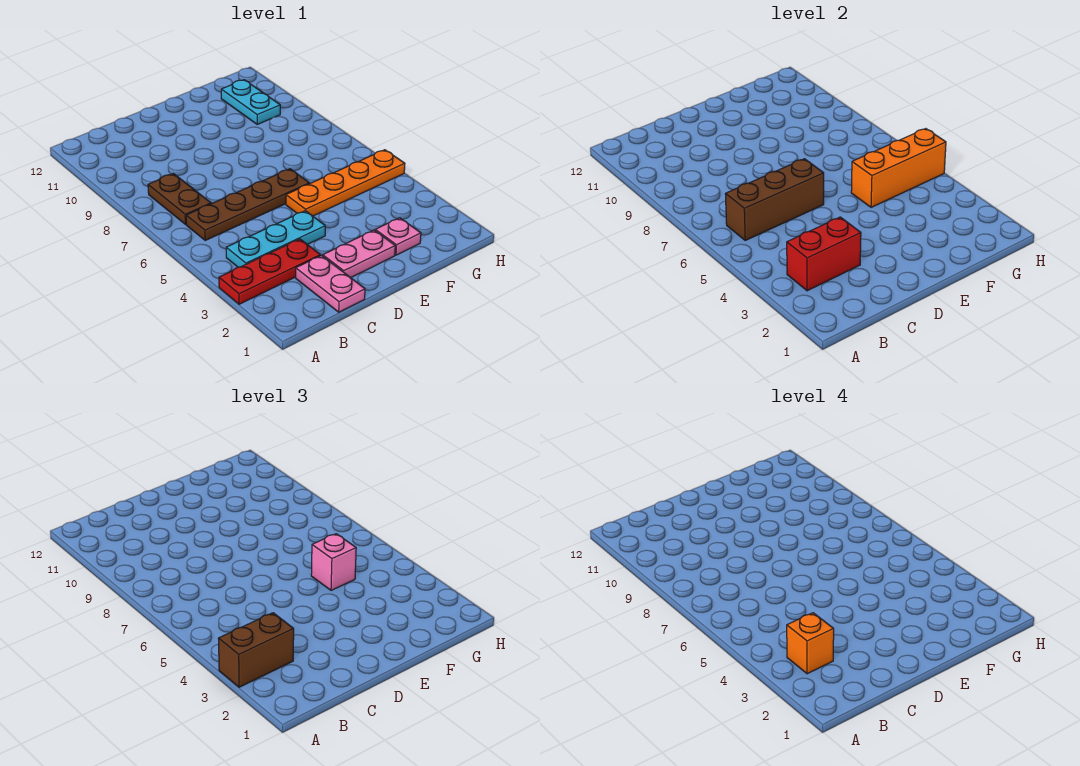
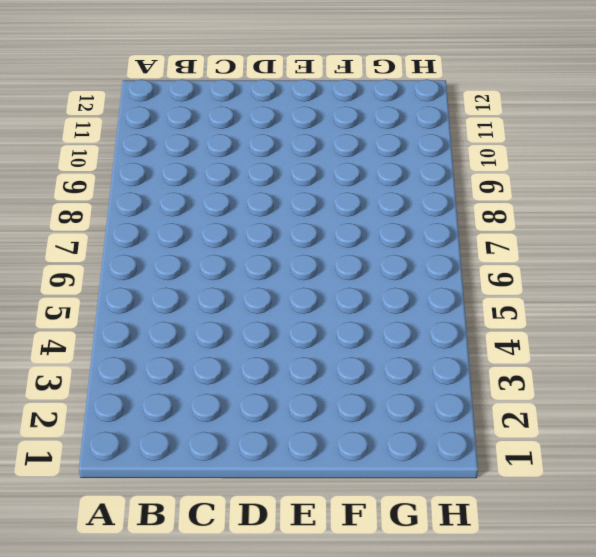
none -> red plate A3:C3 level 1
none -> cyan plate B4:D4 level 1
none -> brown plate B6:E6 level 1

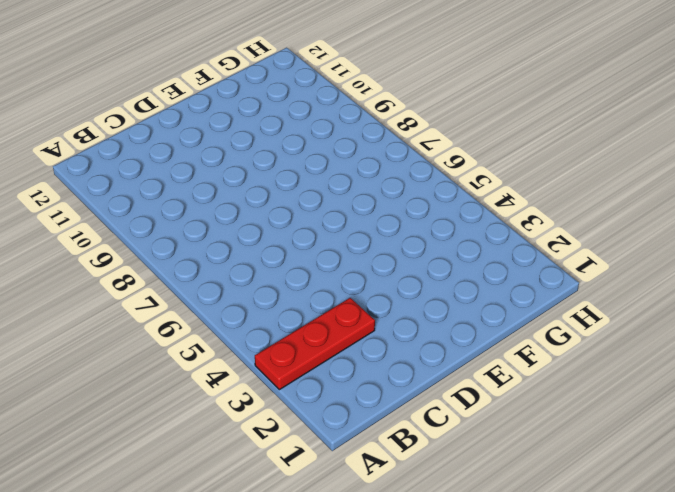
none -> cyan plate B4:D4 level 1
none -> brown plate B6:E6 level 1
none -> brown plate B7:B8 level 1

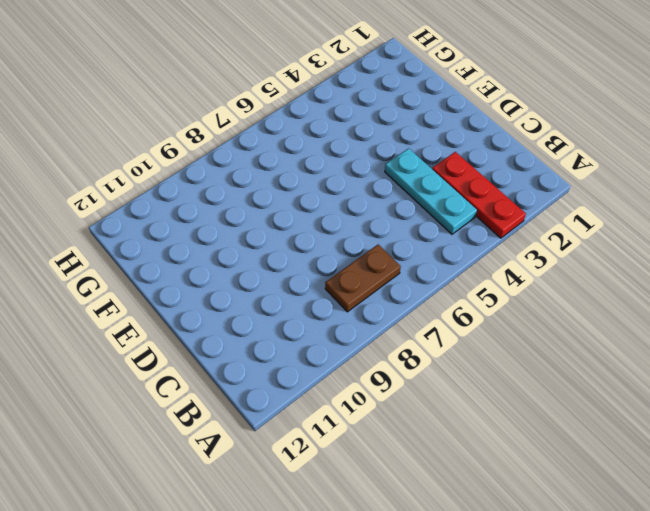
none -> brown plate B6:E6 level 1
none -> pink plate C1:C2 level 1
none -> pink plate D2:E2 level 1

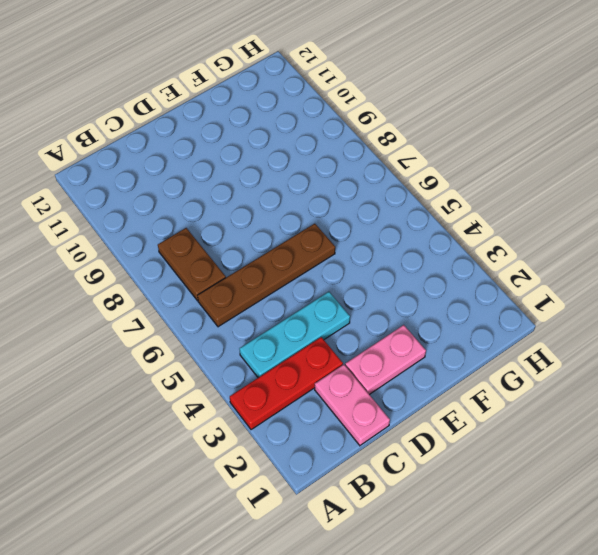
none -> orange plate E5:H5 level 1
none -> pink plate F2 level 1
none -> cyan plate G10:G11 level 1

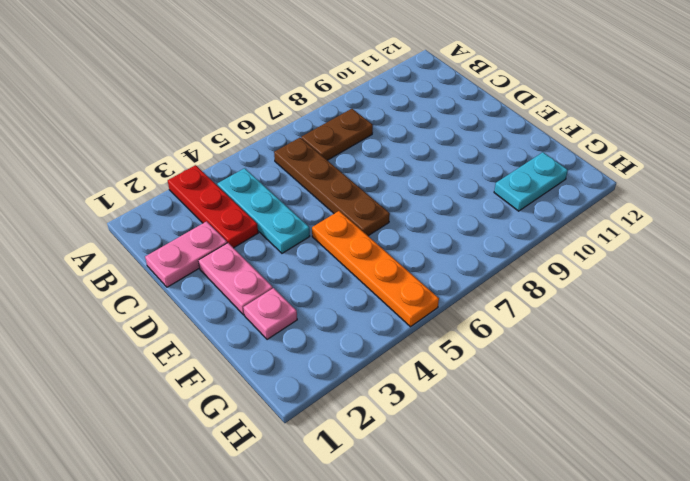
none -> red brick B3:C3 level 2
none -> brown brick B6:D6 level 2
none -> orange brick F5:H5 level 2

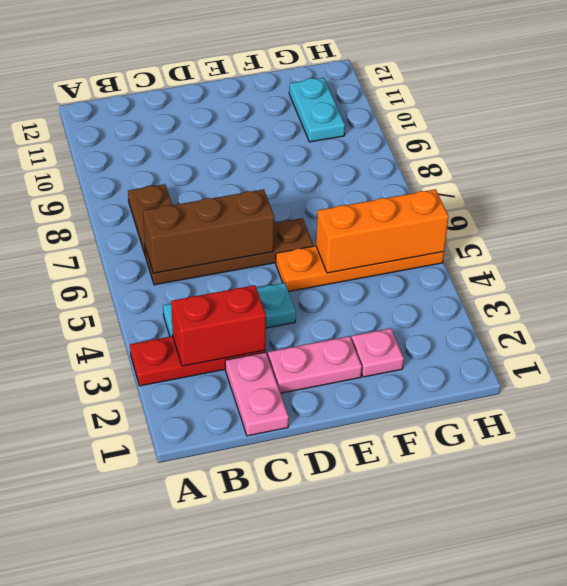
none -> brown brick A3:B3 level 3
none -> pink brick F5 level 3
none -> orange brick B3 level 4

